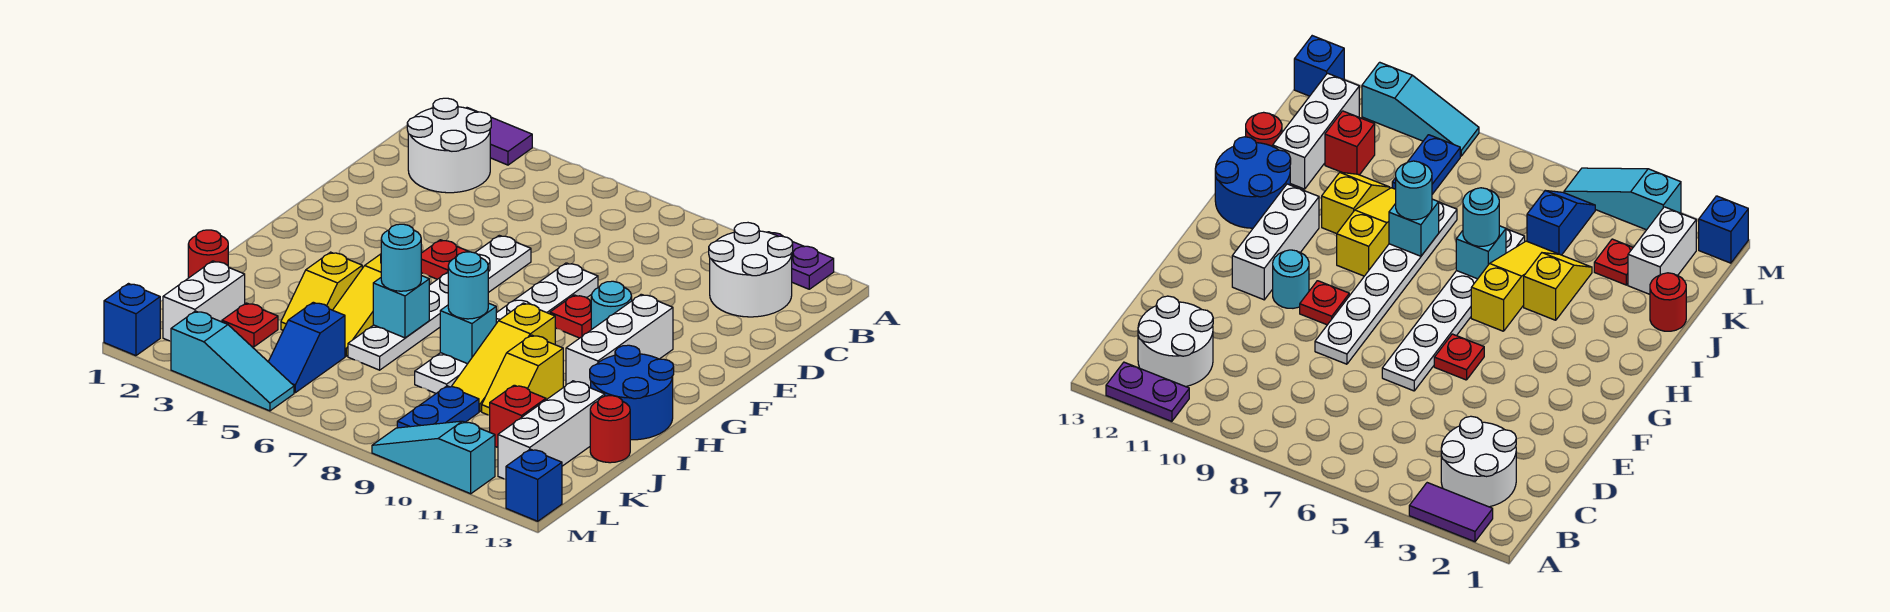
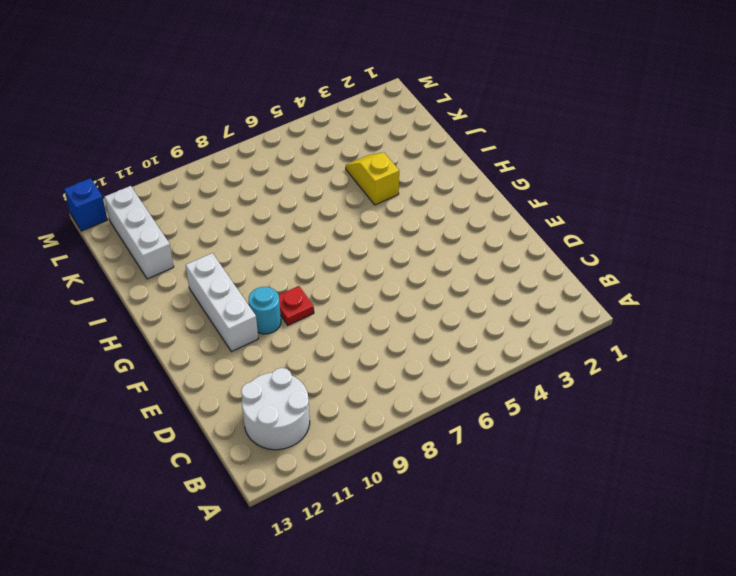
none -> purple tile A2:A3 level 1
none -> purple plate A11:A12 level 1
none -> white round brick B2:C3 level 1
none -> white plate E6:J6 level 1

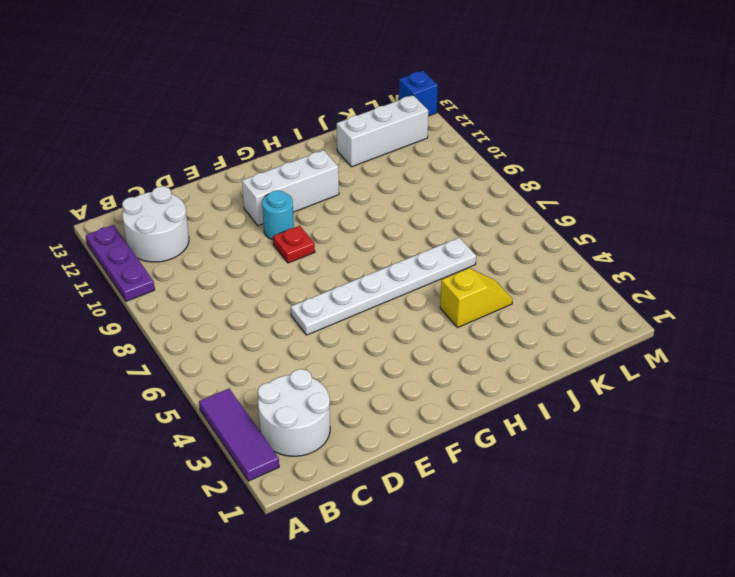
purple tile A2:A4 level 1 -> purple tile A2:A3 level 1
purple plate A10:A12 level 1 -> purple plate A11:A12 level 1
none -> white plate E8:J8 level 1
none -> red plate F5 level 1
none -> yellow slope H5:J5 level 1 top H
none -> yellow slope H9:J9 level 1 top H

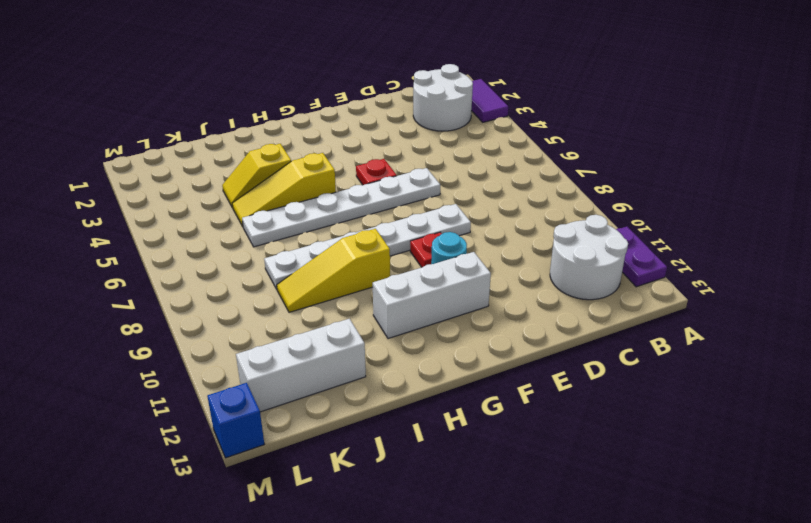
none -> blue round brick H12:I13 level 1
none -> yellow slope I10:J10 level 1 top I
none -> red round brick J1 level 1
none -> red round brick J13 level 1

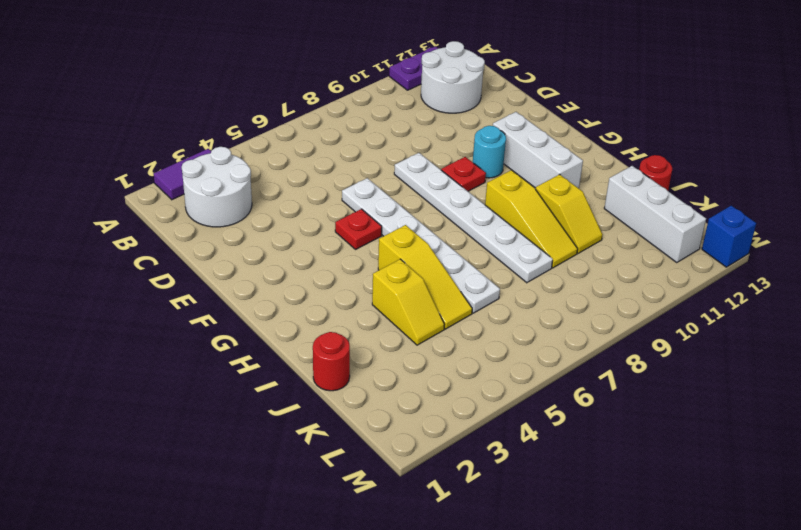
none -> blue round brick H12:I13 level 1
none -> white brick K2:L2 level 1
none -> red plate K3 level 1
none -> blue slope K5:L5 level 1 top K

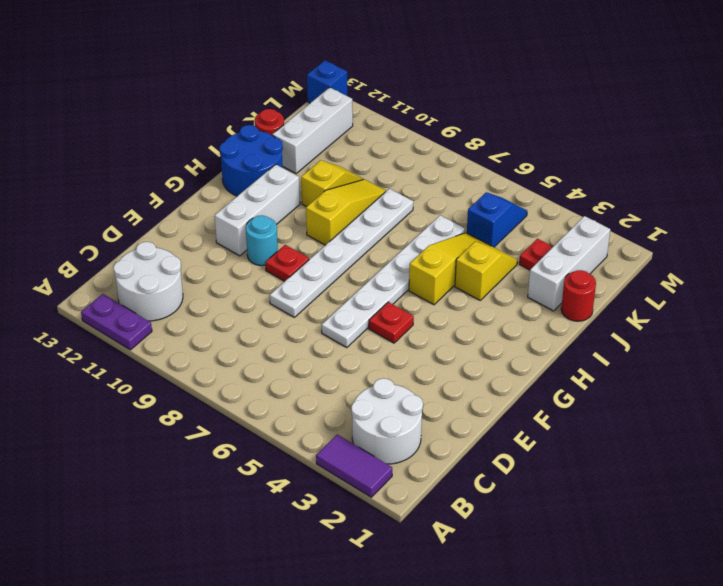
white brick J2:L2 level 1 -> white brick K2:L2 level 1
none -> blue plate K9:L9 level 1
none -> red brick K11 level 1
none -> blue brick M1 level 1
none -> cyan slope M3:M5 level 1 top 3

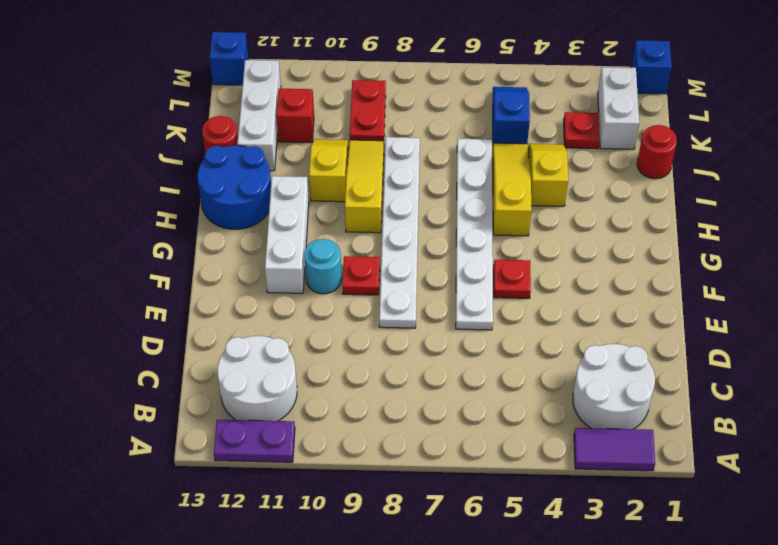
red plate K9:L9 level 1 -> blue plate K9:L9 level 1
none -> cyan slope M3:M5 level 1 top 3
none -> cyan slope M9:M11 level 1 top 11
none -> cyan brick I6 level 2
none -> cyan brick I8 level 2

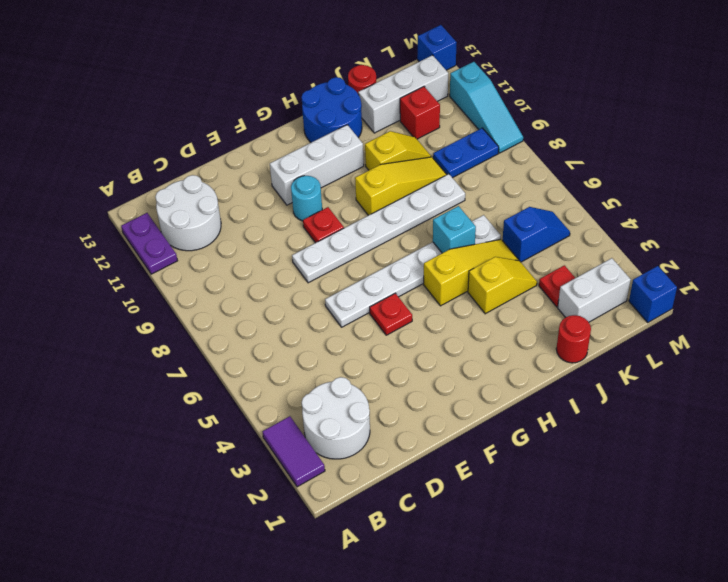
none -> cyan slope M3:M5 level 1 top 3
none -> cyan brick I8 level 2
none -> cyan round brick I6 level 3
none -> cyan round brick I8 level 3

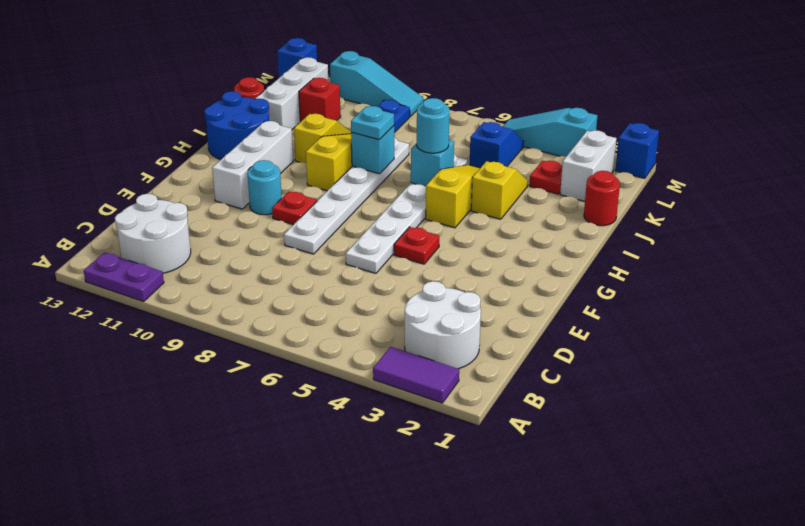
cyan plate I8 level 3 -> cyan round brick I8 level 3

